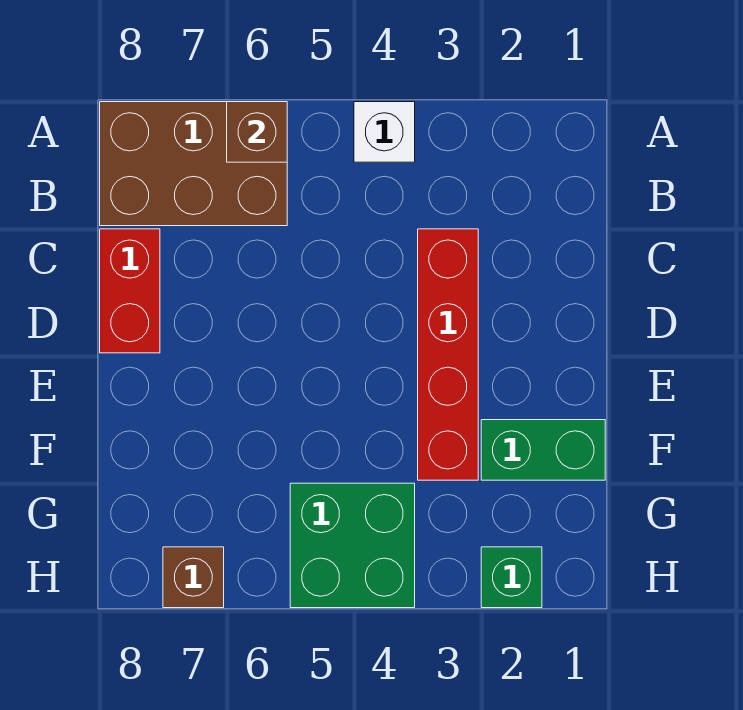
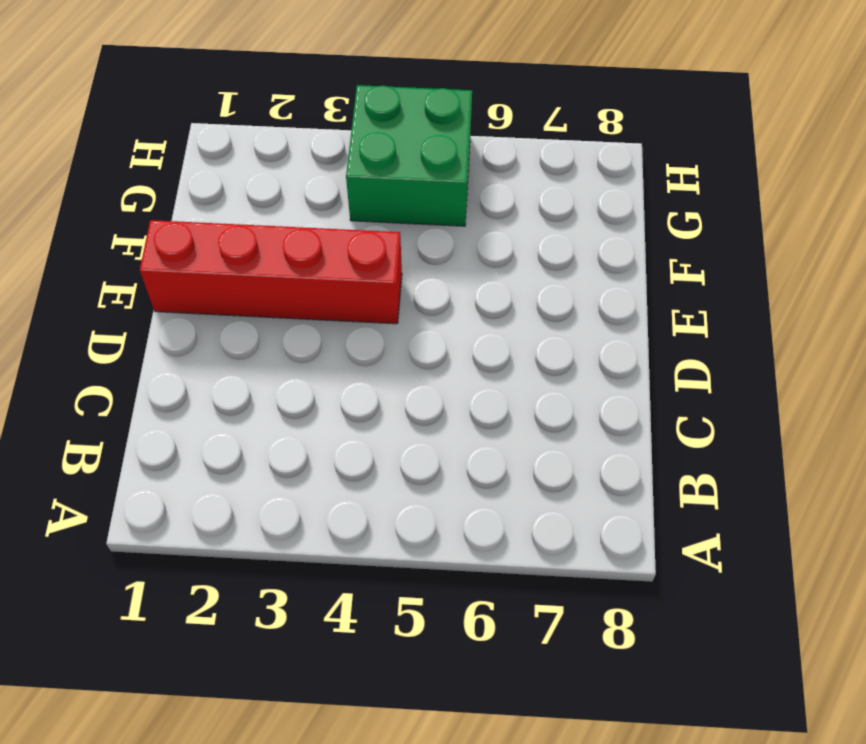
red brick E1:E4 level 1 -> red brick C3:F3 level 1
none -> white brick A4 level 1
none -> brown brick A6:B8 level 1

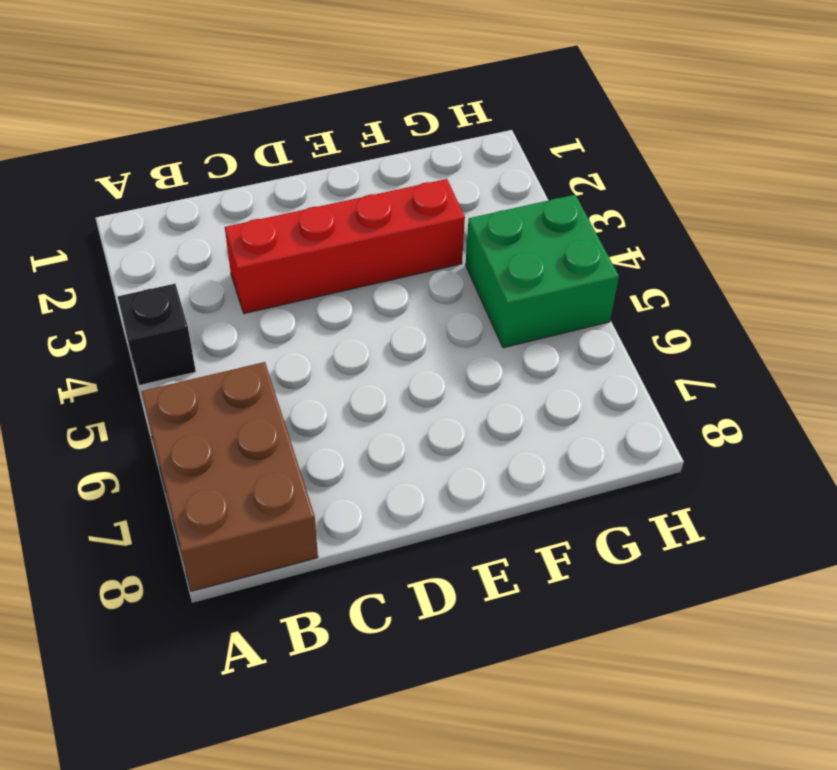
black brick A4 level 1 -> white brick A4 level 1
none -> red brick C8:D8 level 1
none -> green brick F1:F2 level 1

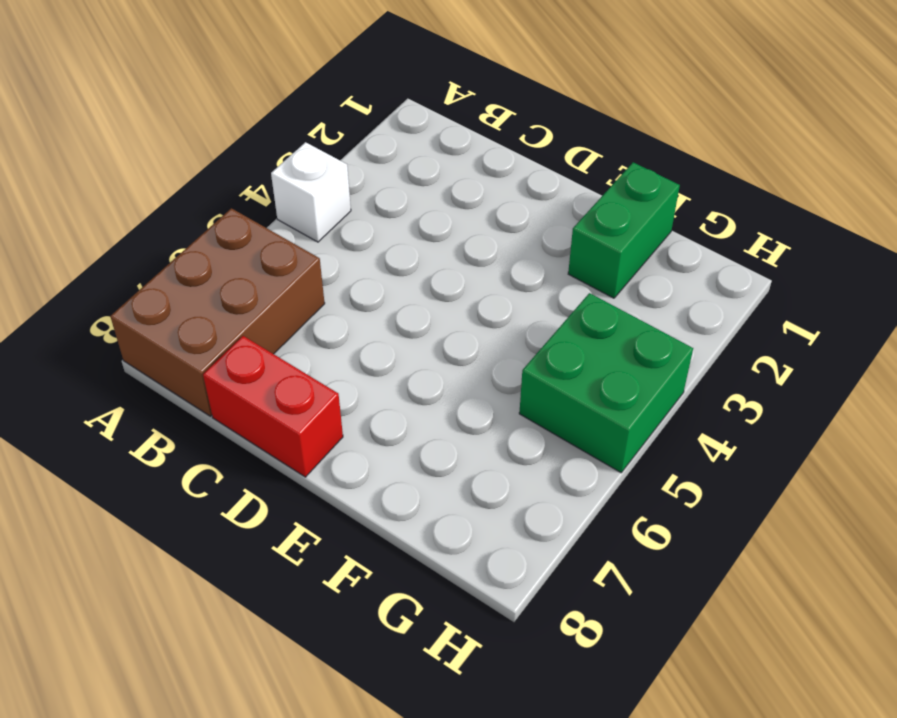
none -> red brick C3:F3 level 1
none -> green brick H2 level 1

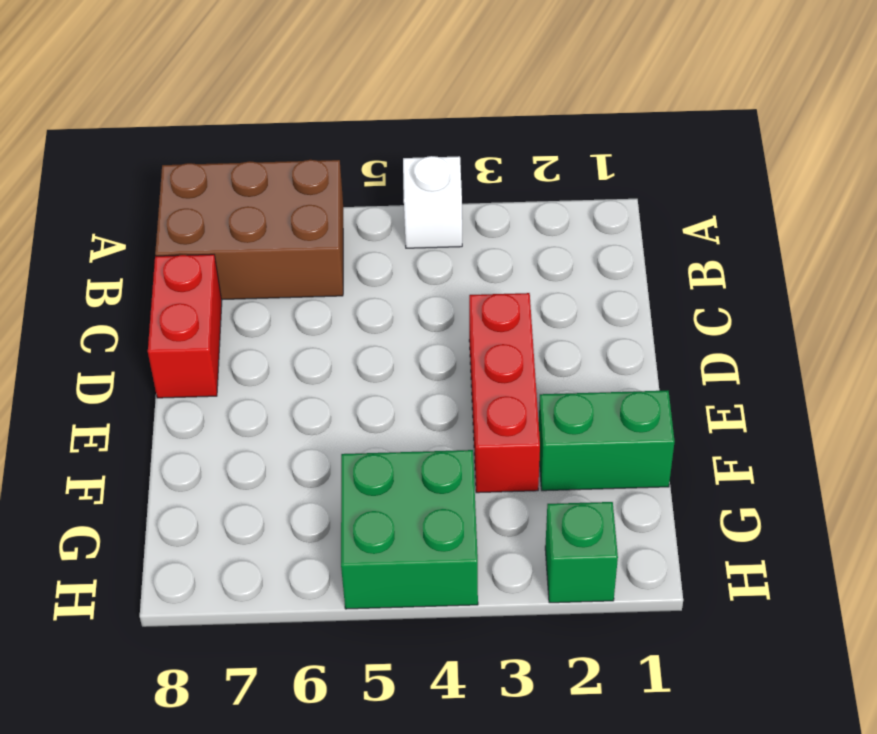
red brick D3:F3 level 1 -> red brick C3:F3 level 1
none -> brown brick H7 level 1
none -> brown brick A6 level 2

